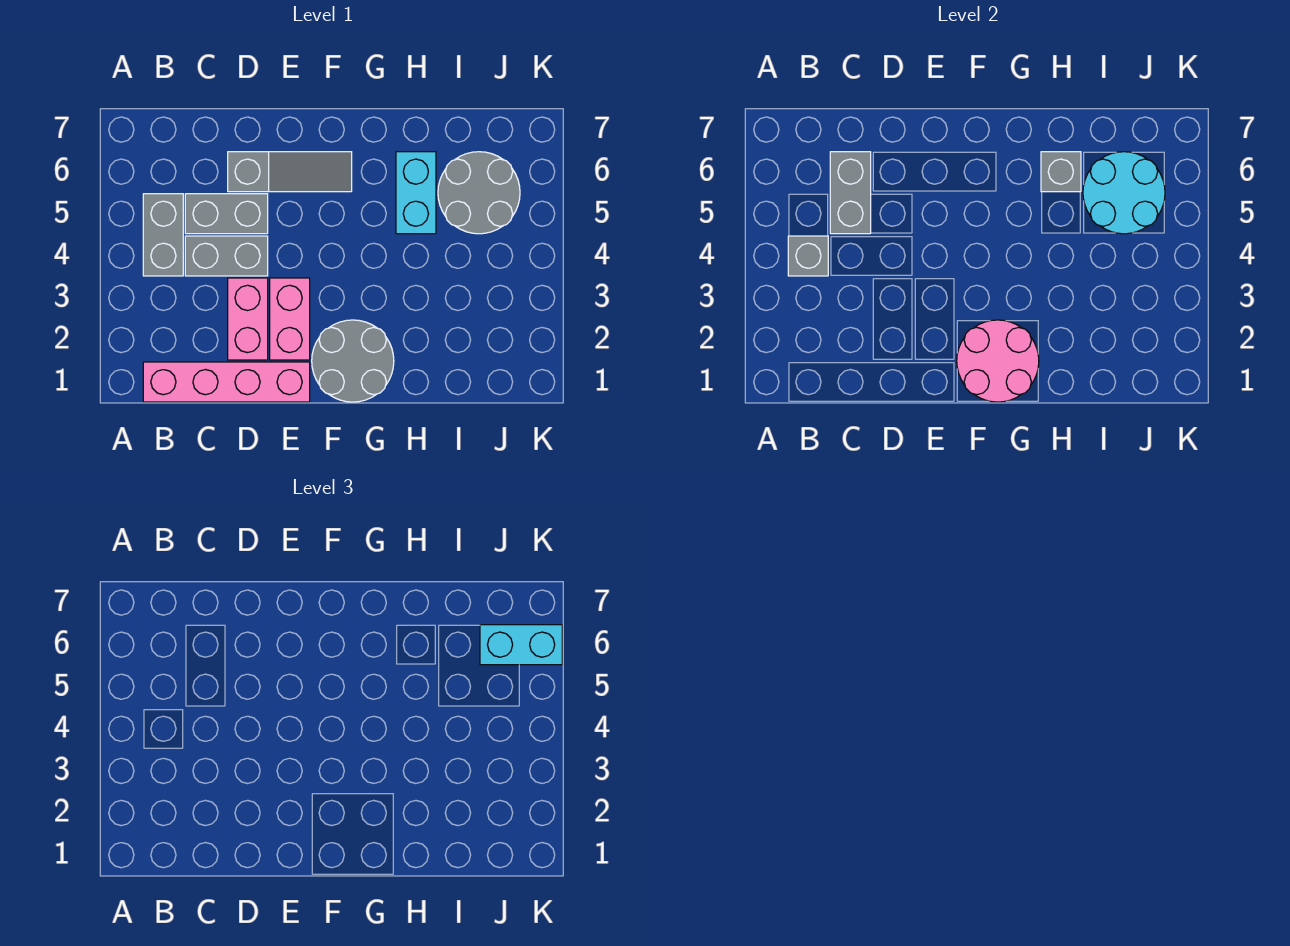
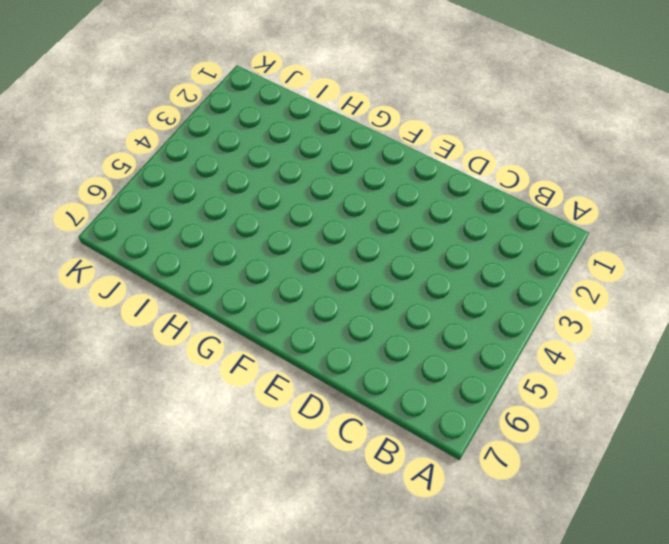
none -> pink brick B1:E1 level 1
none -> grey brick B4:B5 level 1
none -> grey brick C4:D4 level 1

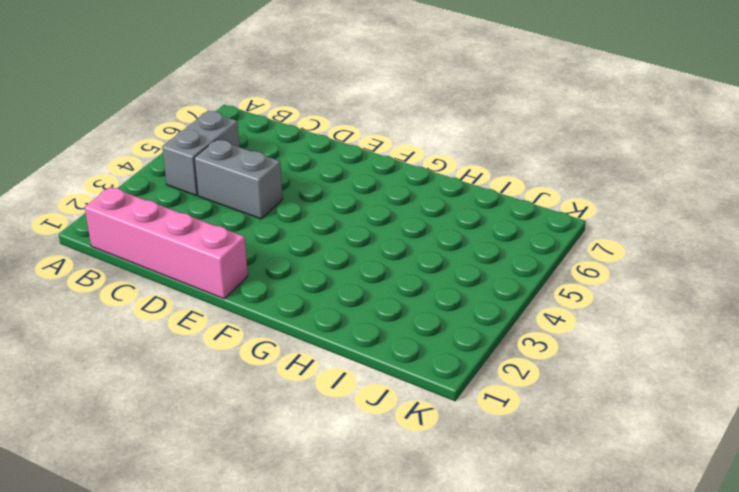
none -> grey brick C5:D5 level 1
none -> pink brick D2:D3 level 1
none -> grey slope D6:F6 level 1 top D

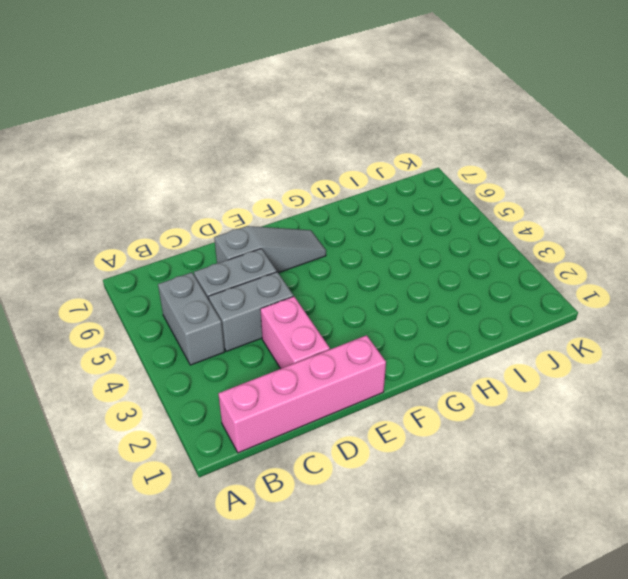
none -> pink brick E2:E3 level 1
none -> grey round brick F1:G2 level 1
none -> cyan brick H5:H6 level 1

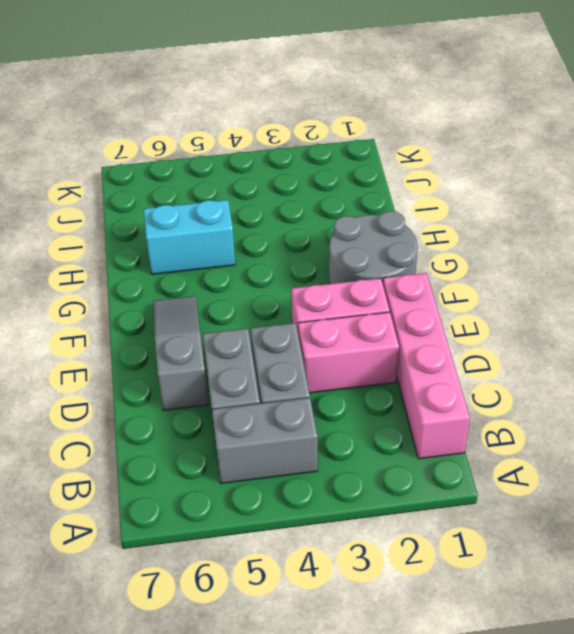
none -> grey round brick I5:J6 level 1
none -> grey brick B4 level 2
none -> grey brick C5:C6 level 2

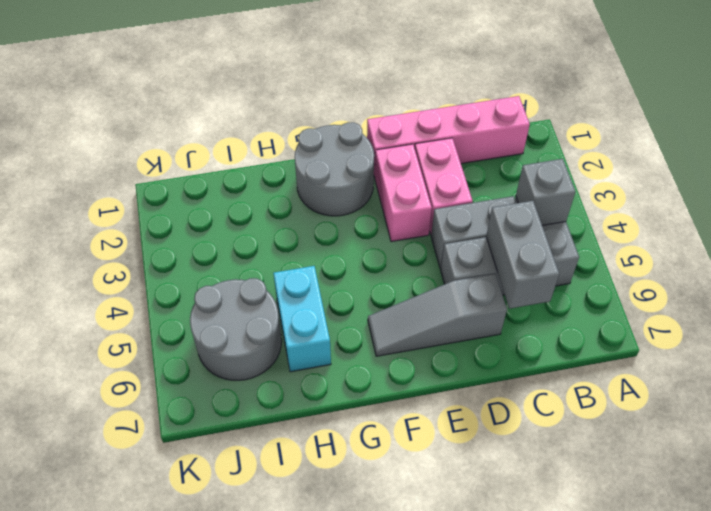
none -> pink round brick F1:G2 level 2
none -> grey brick H6 level 2
none -> cyan round brick I5:J6 level 2

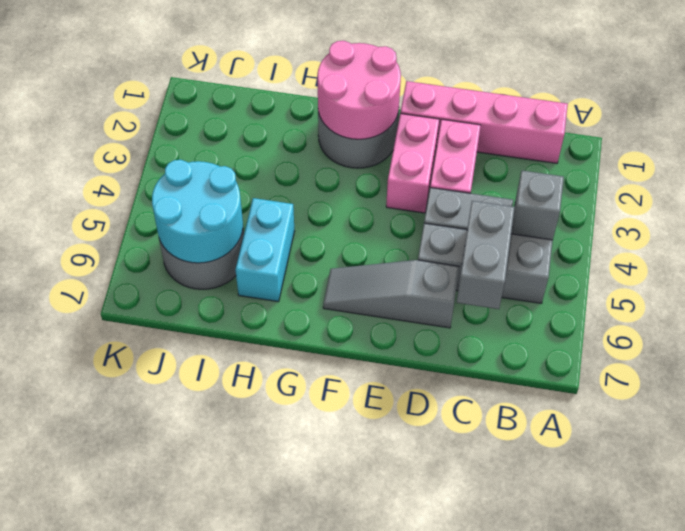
none -> grey brick H6 level 2
none -> cyan brick J6:K6 level 3

